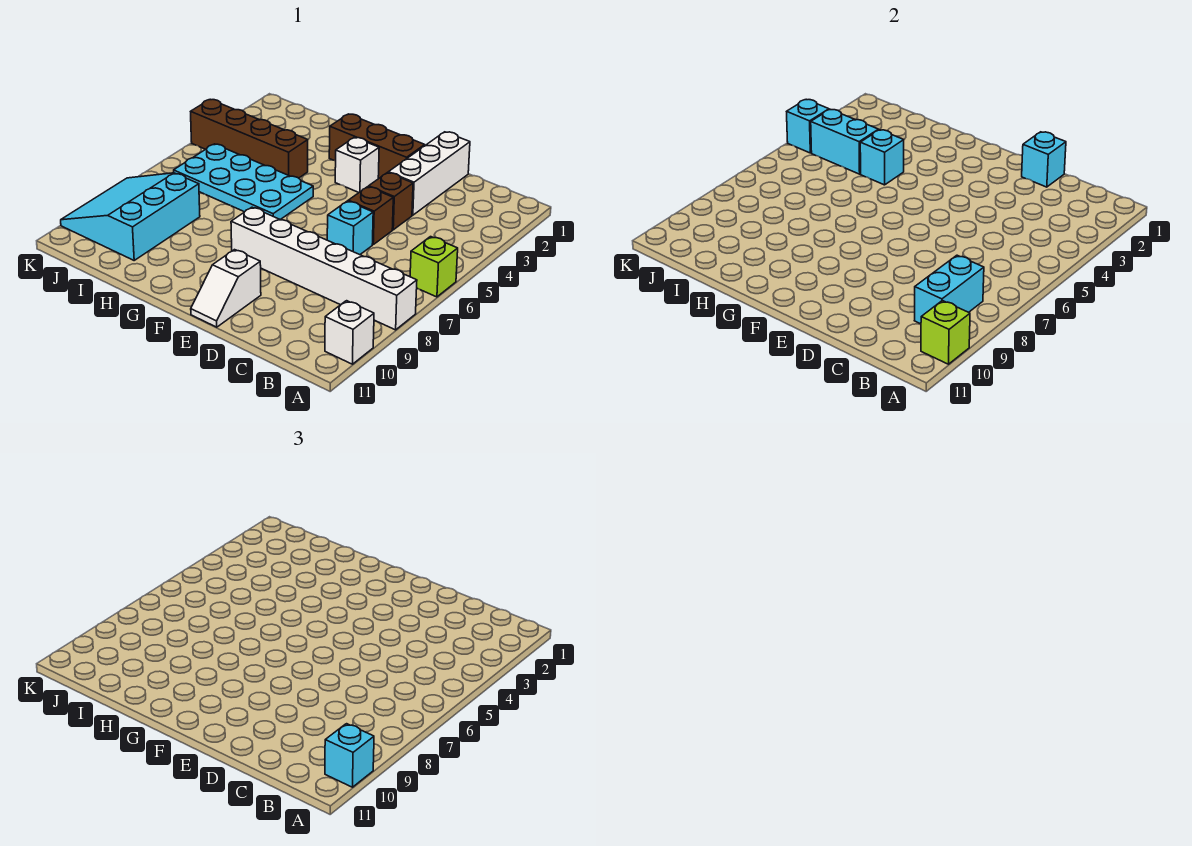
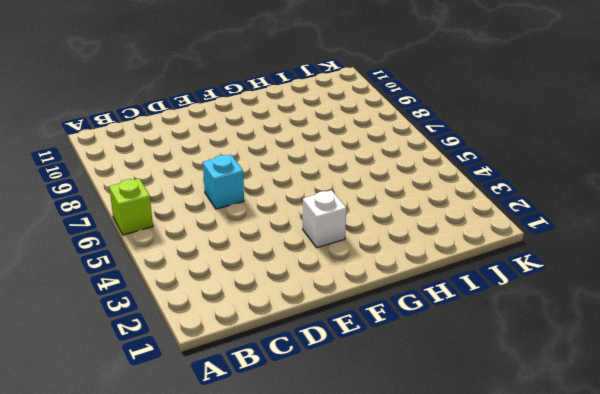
none -> white brick A8:F8 level 1
none -> white brick A10 level 1
none -> white brick D1:D3 level 1

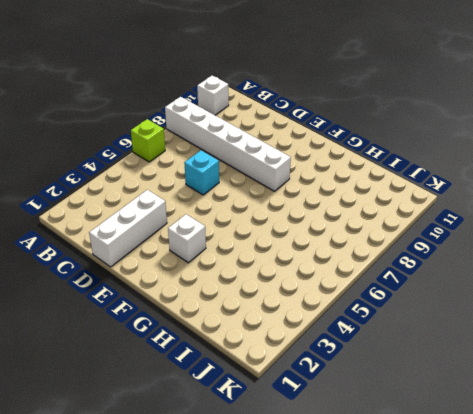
none -> brown brick D4 level 1
none -> brown brick D5 level 1
none -> brown brick E2:G2 level 1

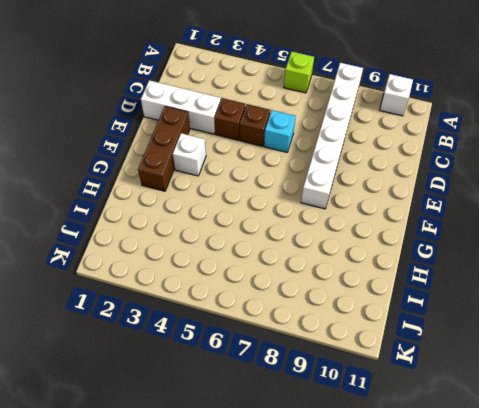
none -> white slope E10:E11 level 1 top 10
none -> cyan plate G5:J6 level 1
none -> brown brick H4:K4 level 1

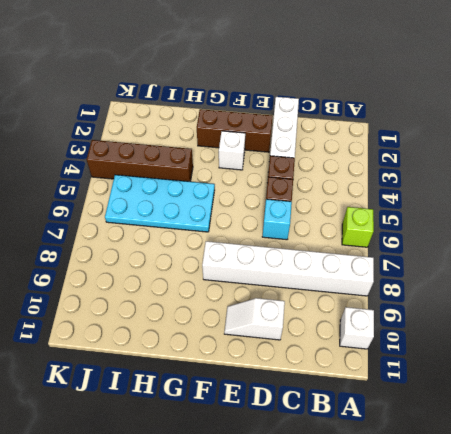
white slope D10:E10 level 1 top D -> white slope E10:E11 level 1 top 10
none -> cyan slope I8:K10 level 1 top I
none -> lime brick A10 level 2
none -> cyan brick B8:B9 level 2

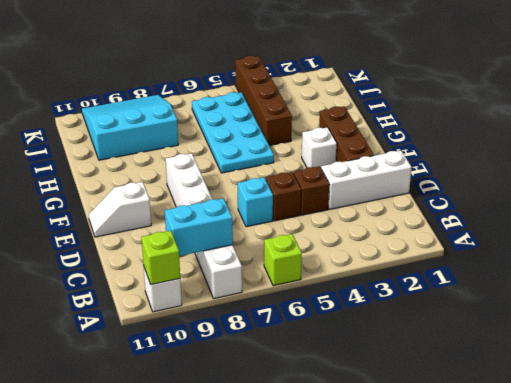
none -> cyan brick D1 level 2
none -> cyan brick H4 level 2
none -> cyan brick I4:J4 level 2

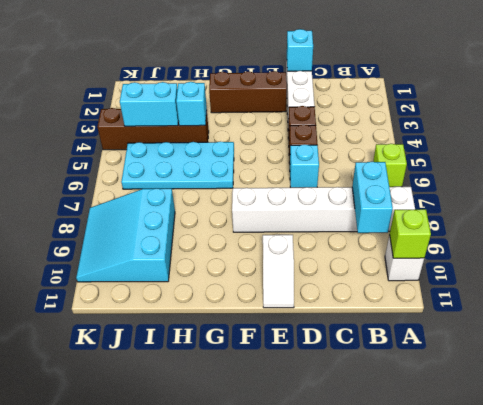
none -> white brick F3 level 1
none -> cyan brick K4 level 2
none -> cyan brick A10 level 3

